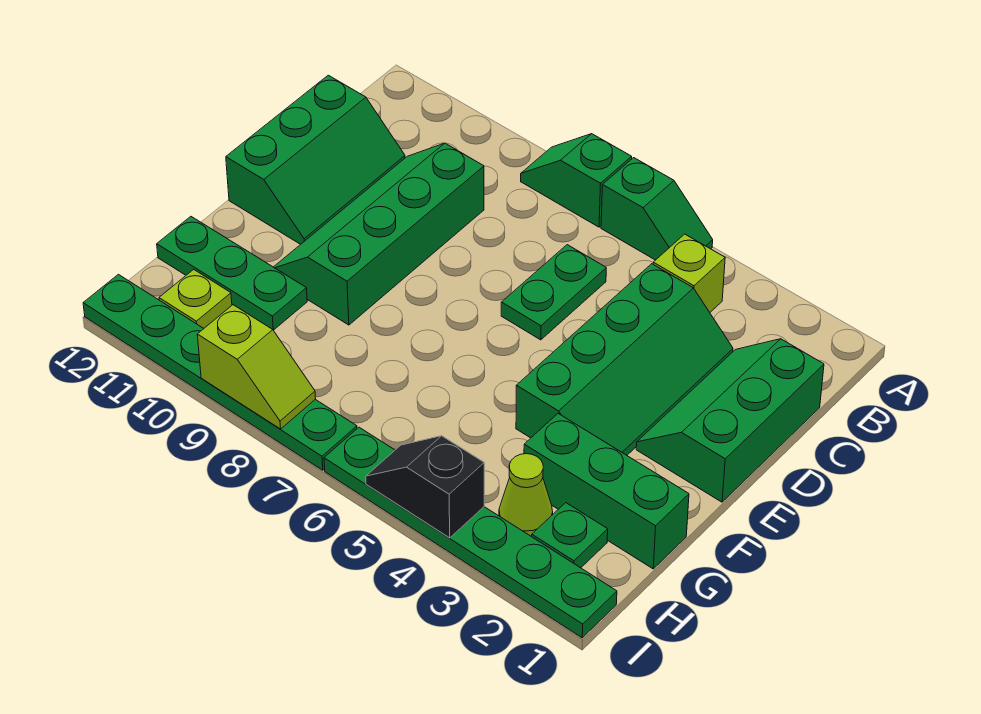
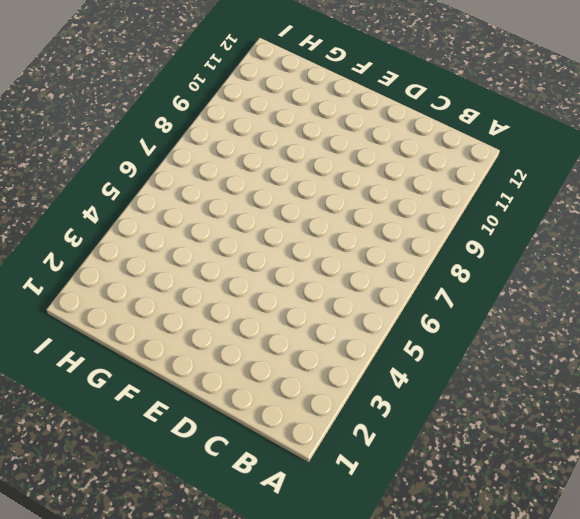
none -> green slope A5:A6 level 1 top 6
none -> green slope A7:A8 level 1 top 7
none -> lime brick B4 level 1

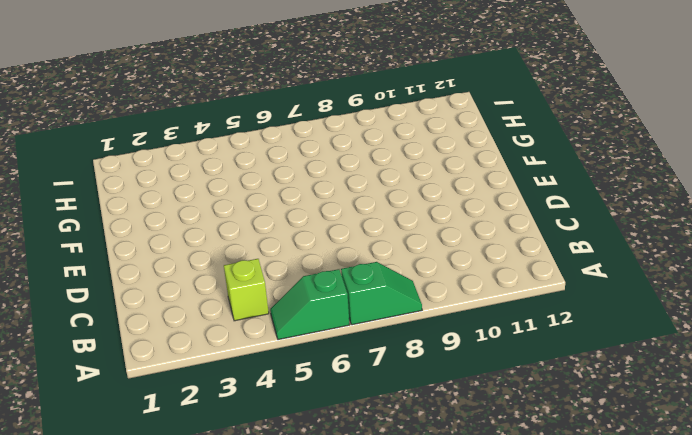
none -> green slope C1:E2 level 1 top 1
none -> green slope C3:F4 level 1 top 4
none -> green plate C6:D6 level 1

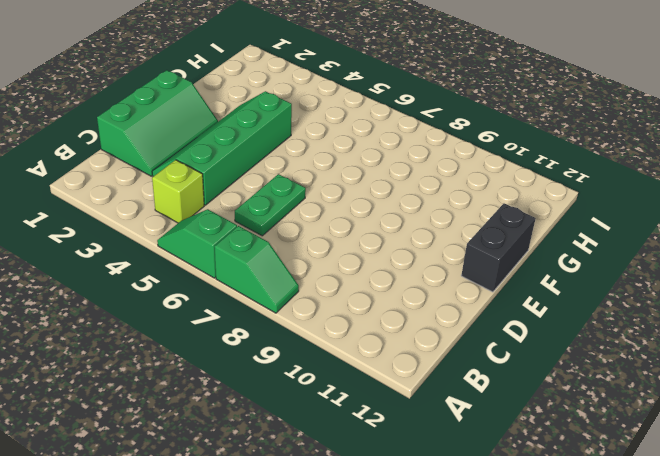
black brick E12:F12 level 1 -> green slope C11:E12 level 1 top 12
none -> green slope C9:F10 level 1 top 9
none -> green brick G1:G3 level 1
none -> green plate G10:G12 level 1

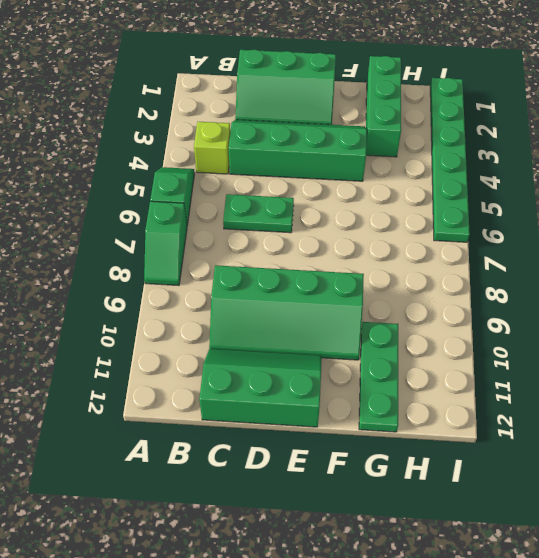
none -> green plate H2 level 1
none -> lime cone H3 level 1
none -> lime plate H11 level 1

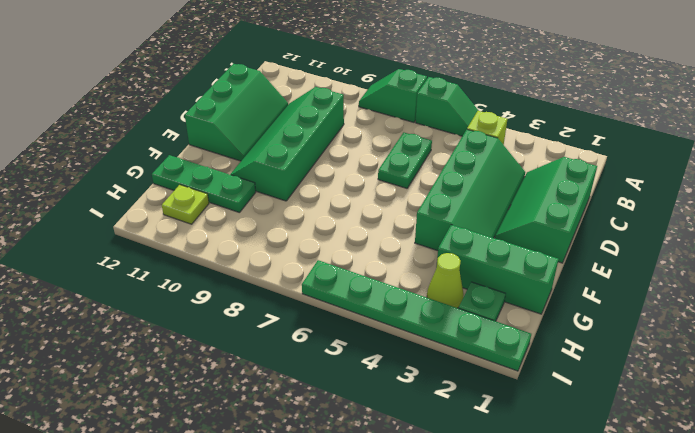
none -> green plate I7:I12 level 1
none -> black slope I4:I5 level 2 top 4
none -> lime slope I8:I9 level 2 top 9

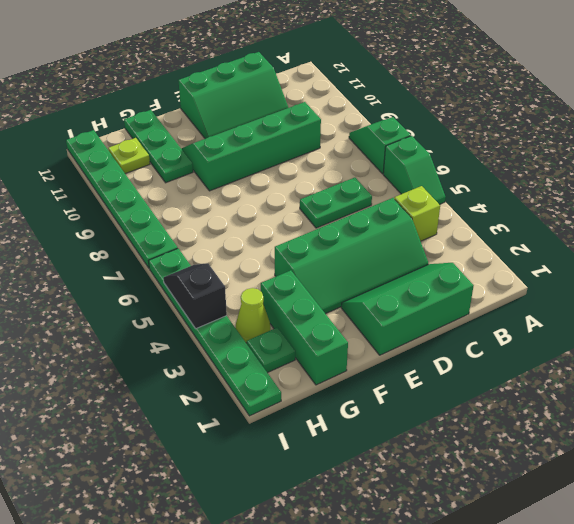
none -> lime slope I8:I9 level 2 top 9

